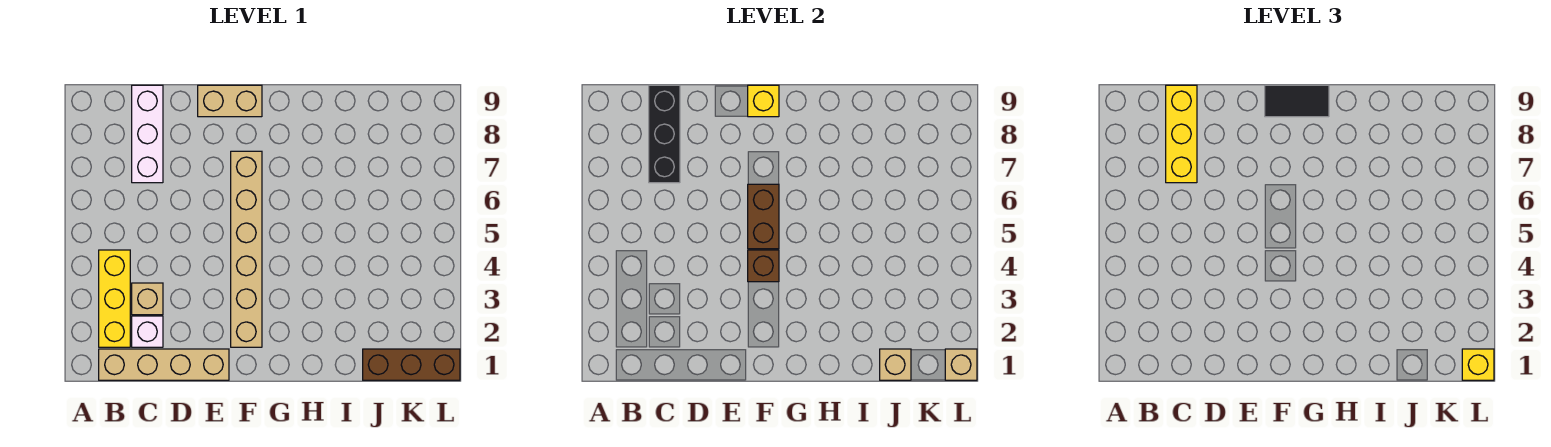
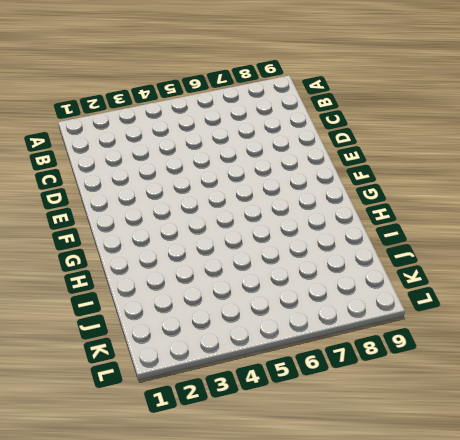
none -> tan brick B1:E1 level 1
none -> yellow brick B2:B4 level 1
none -> white brick C2 level 1

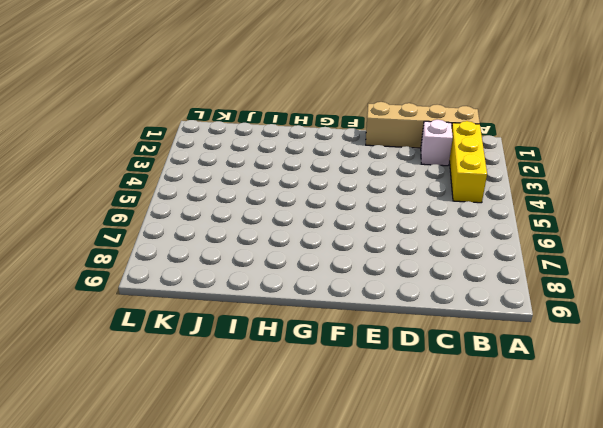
none -> tan brick C3 level 1
none -> white brick C7:C9 level 1
none -> tan brick E9:F9 level 1

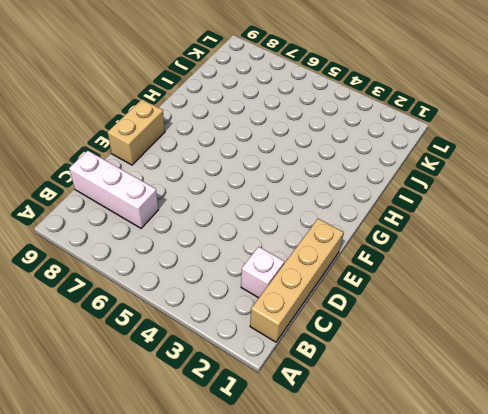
none -> yellow brick B2:B4 level 1
none -> tan brick C3 level 1
none -> tan brick F2:F7 level 1

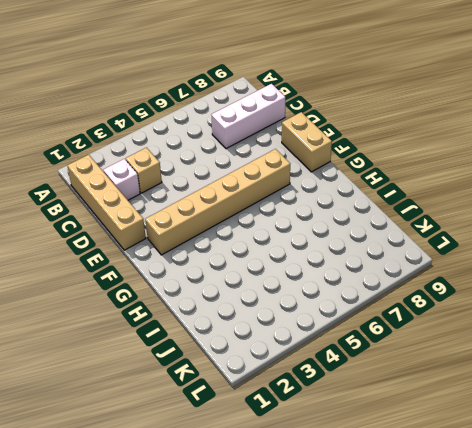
none -> yellow brick B2:B4 level 1
none -> brown brick J1:L1 level 1
none -> black brick C7:C9 level 2

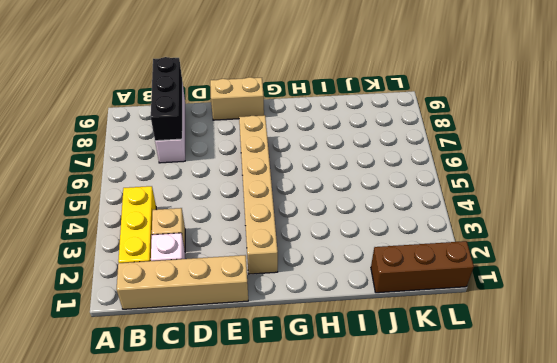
none -> brown brick F4 level 2
none -> brown brick F5:F6 level 2
none -> yellow brick F9 level 2

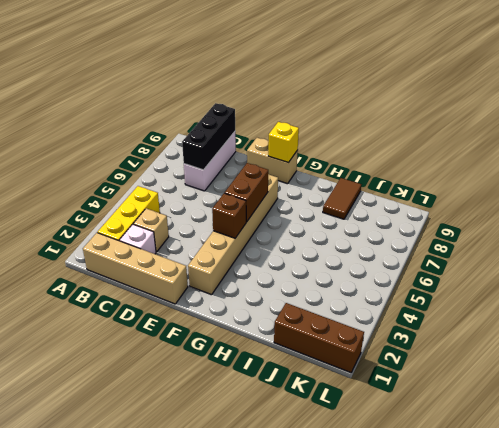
brown tile I8:I9 level 1 -> none
none -> tan brick J1 level 2
none -> tan brick L1 level 2
none -> yellow brick C7:C9 level 3

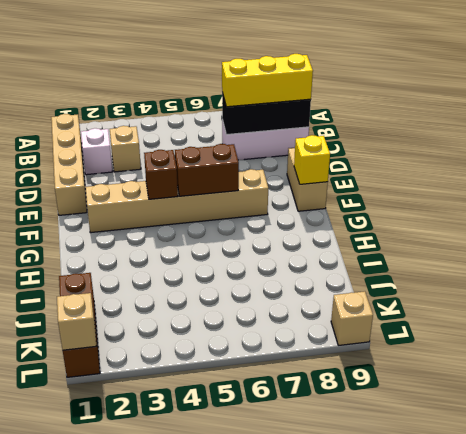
tan brick L9 level 1 -> tan brick J1 level 2
none -> yellow brick B2:B4 level 1
none -> black tile F9:G9 level 3
none -> yellow brick L1 level 3

